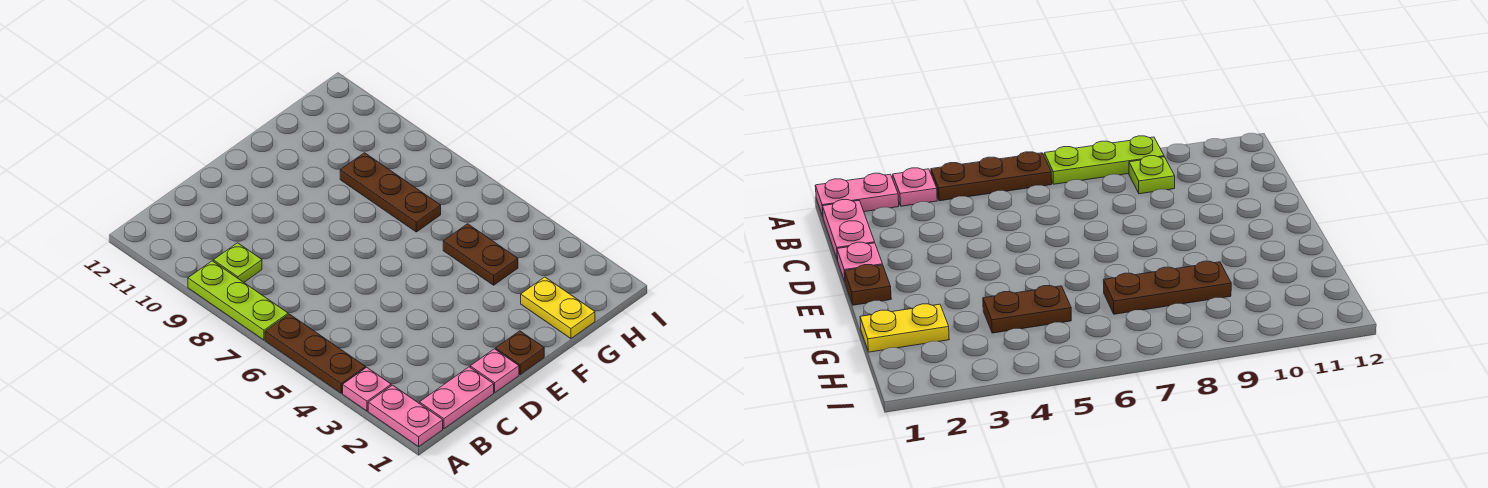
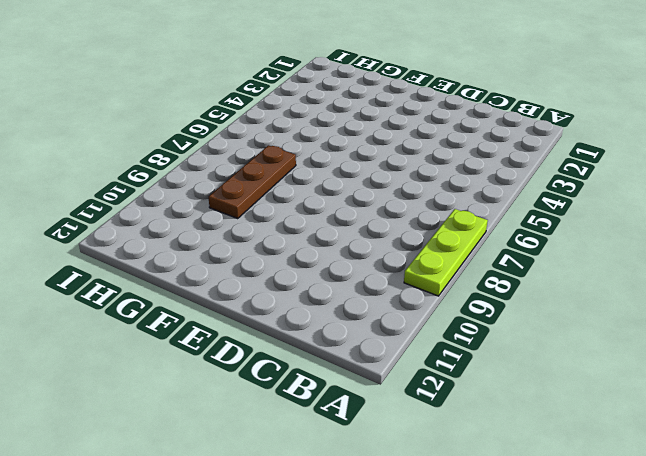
none -> pink plate A1:A2 level 1
none -> pink plate A3 level 1

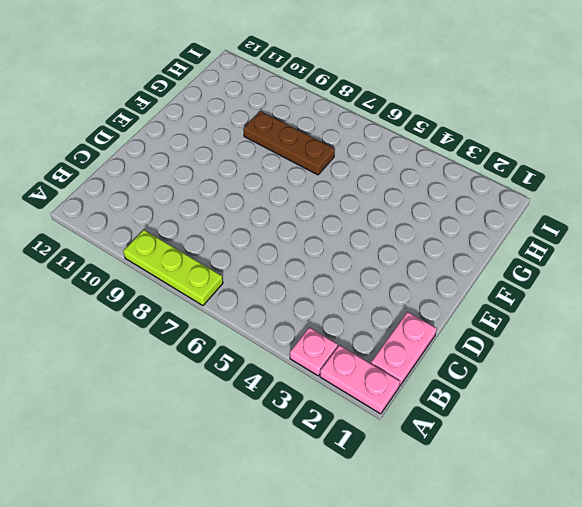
none -> brown plate A4:A6 level 1
none -> lime plate B9 level 1

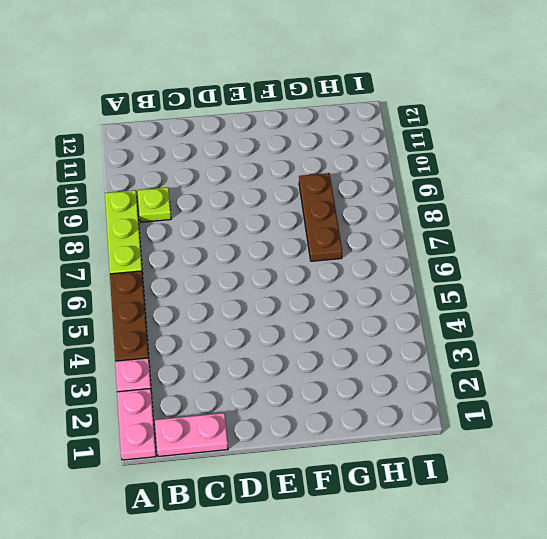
none -> pink plate D1 level 1
none -> brown plate E1 level 1

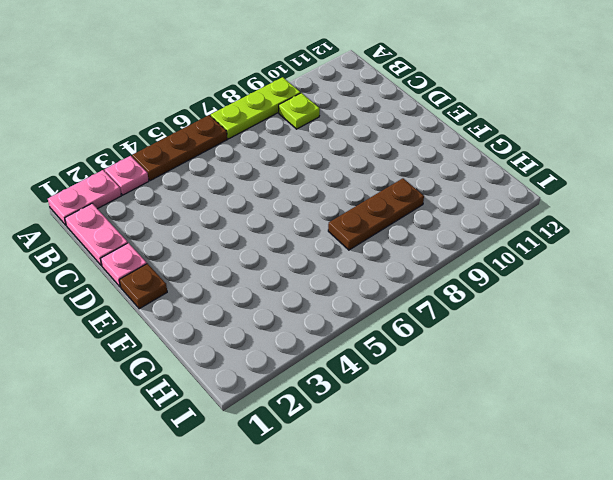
none -> yellow plate G1:G2 level 1
none -> brown plate G4:G5 level 1

